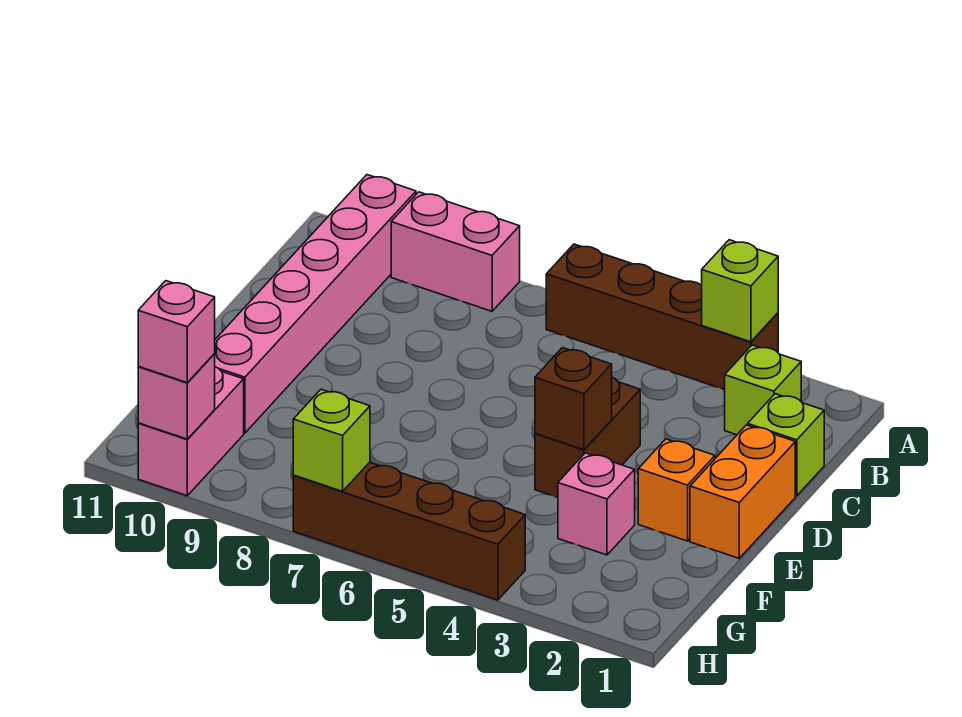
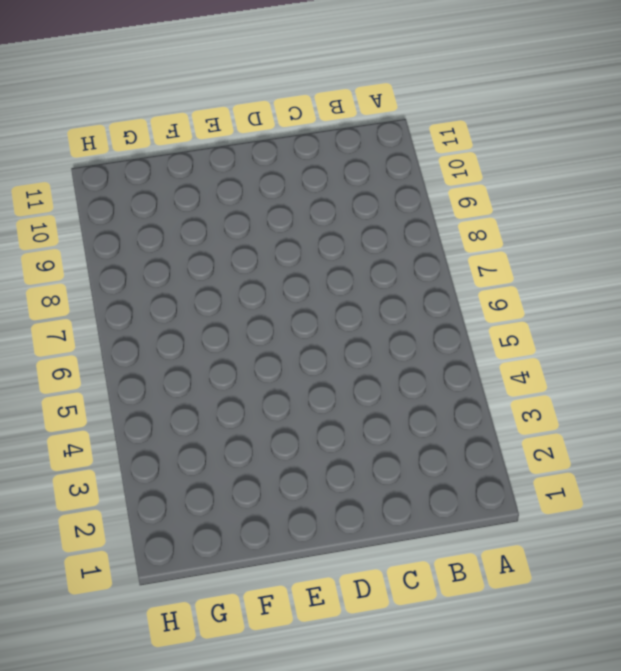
none -> brown brick A3:A6 level 1
none -> pink brick A8:A9 level 1
none -> pink brick A10:F10 level 1

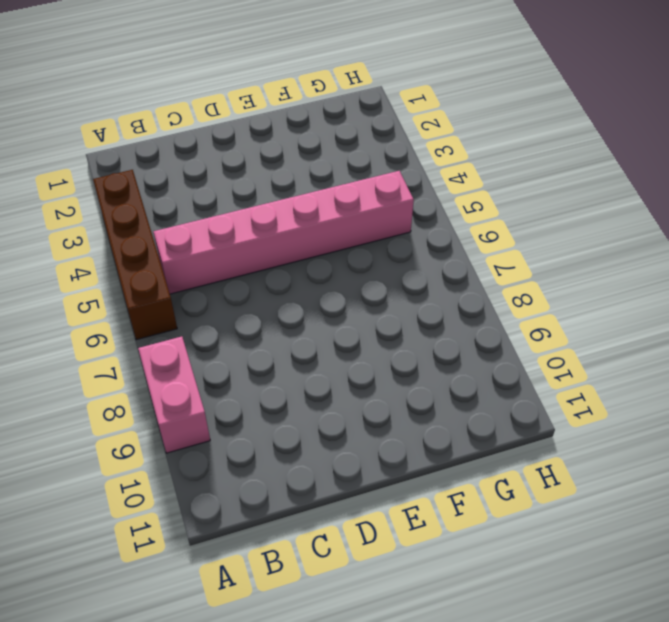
pink brick B5:G5 level 1 -> pink brick A10:F10 level 1
none -> lime brick B2 level 1
none -> lime brick C1 level 1
none -> orange brick D1:E1 level 1

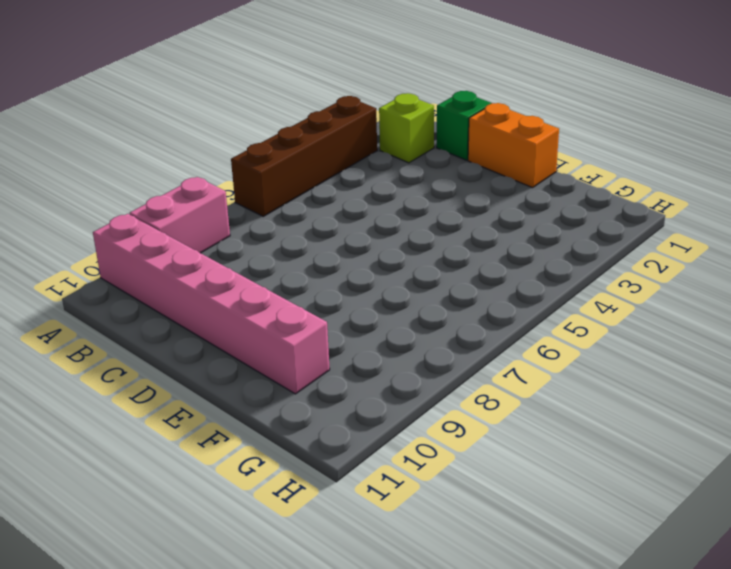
green brick C1 level 1 -> lime brick C1 level 1
none -> brown brick D4:E4 level 1
none -> orange brick E2 level 1
none -> pink brick F3 level 1

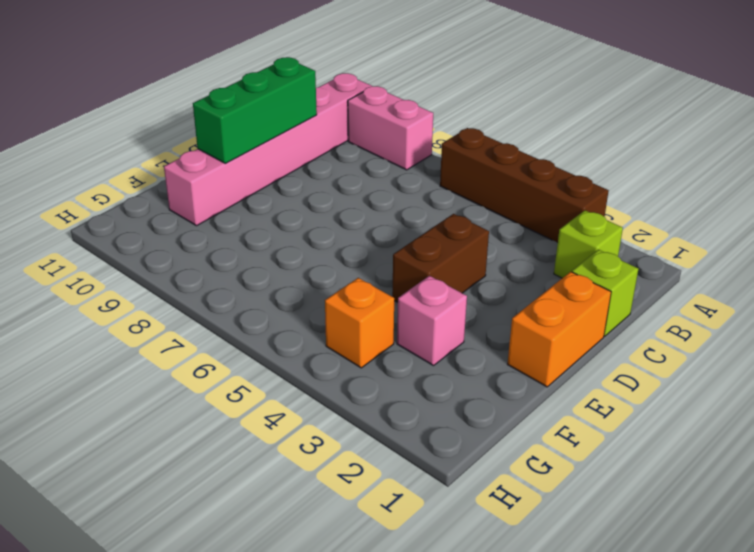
green brick C10:E10 level 2 -> none
orange brick G4 level 1 -> orange brick E2 level 1
none -> pink brick G10:H10 level 1
none -> brown brick H4:H7 level 1
none -> lime brick A3 level 2

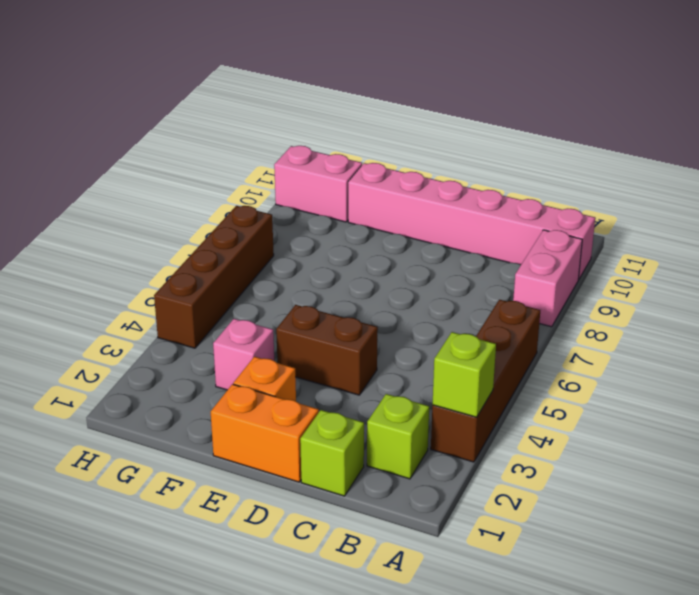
none -> brown brick E4 level 2
none -> lime brick H7 level 2
none -> pink brick H10 level 2

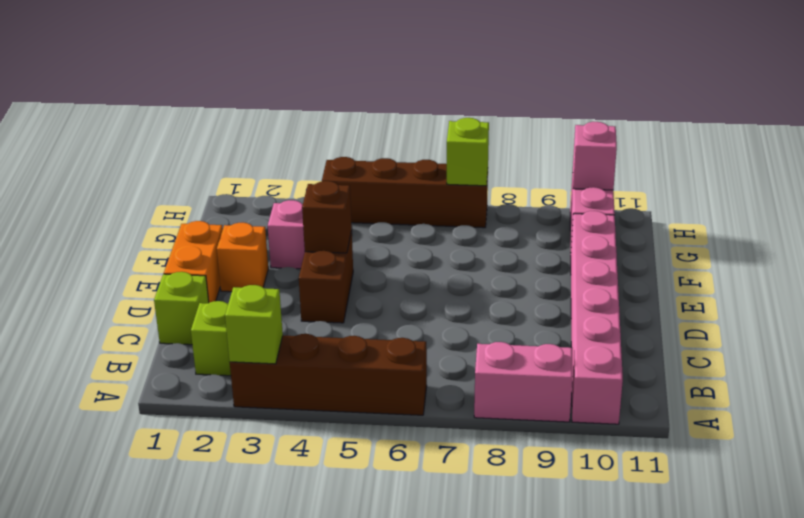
none -> pink brick H10 level 3

